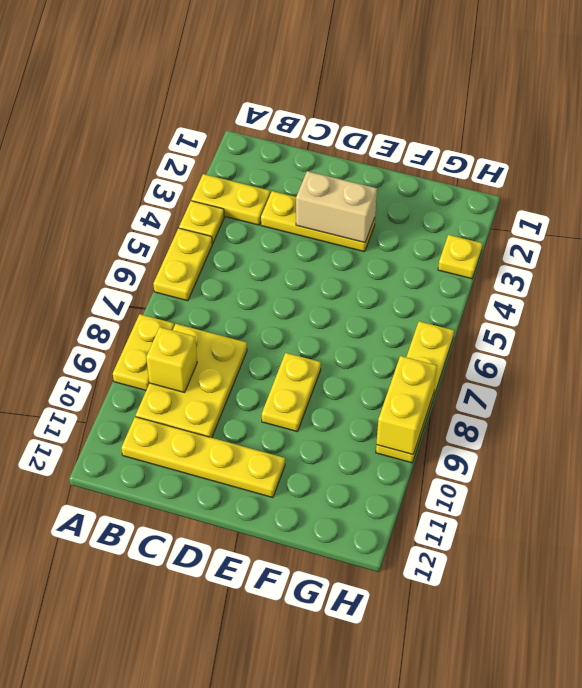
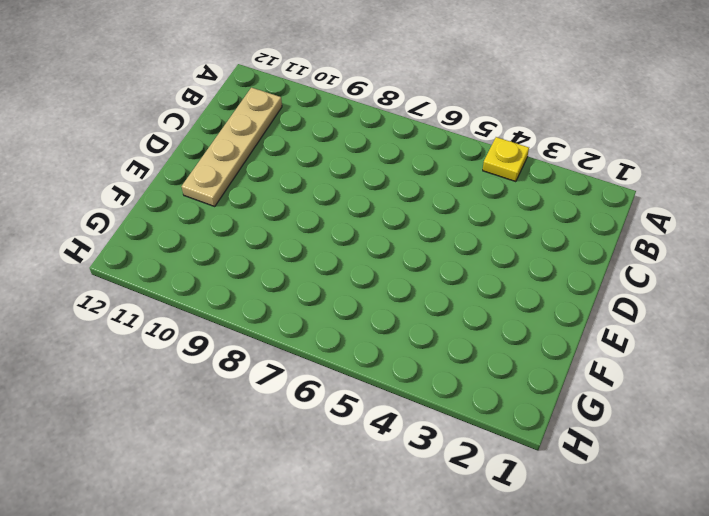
tan plate B11:E11 level 1 -> yellow plate B11:E11 level 1
none -> yellow plate A3:B3 level 1
none -> yellow plate A5:A6 level 1
none -> yellow plate A8:A9 level 1

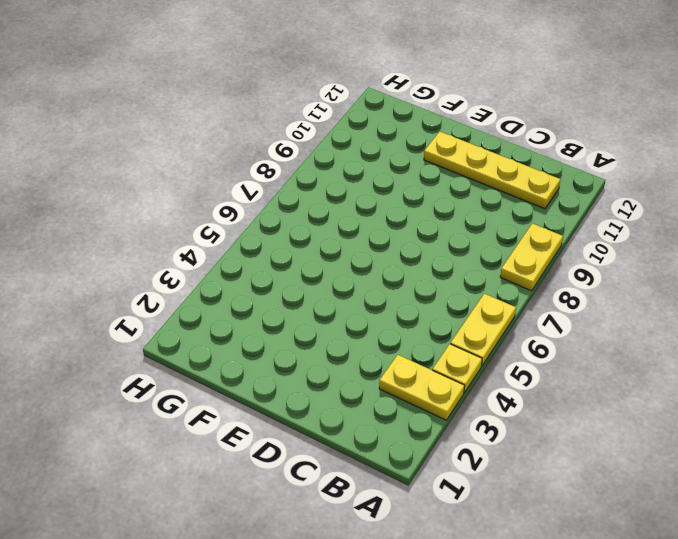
none -> yellow plate B8:C10 level 1
none -> yellow plate C3:E3 level 1
none -> yellow plate E8:E9 level 1

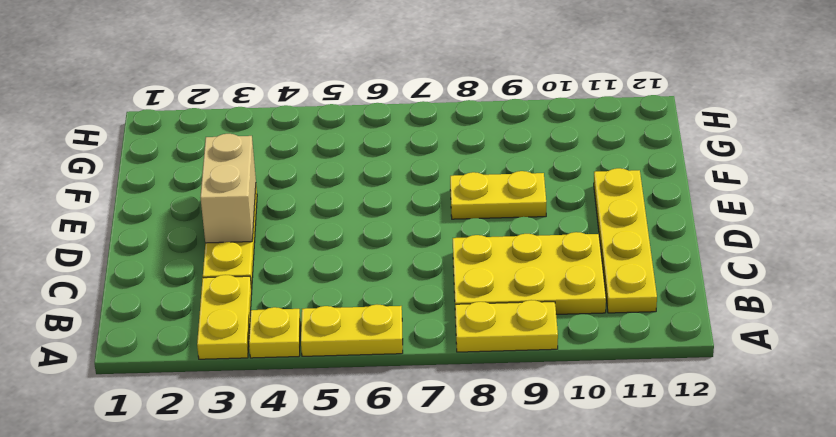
none -> yellow plate H3 level 1
none -> yellow plate H6:H9 level 1
none -> yellow brick B9 level 2

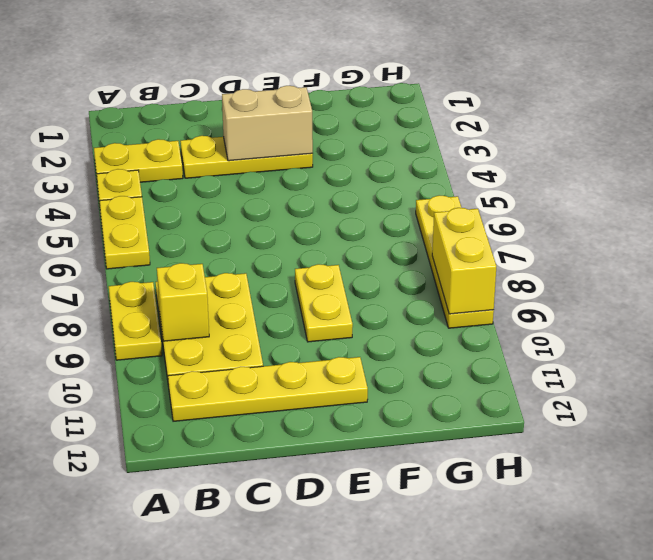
none -> yellow plate H3 level 1

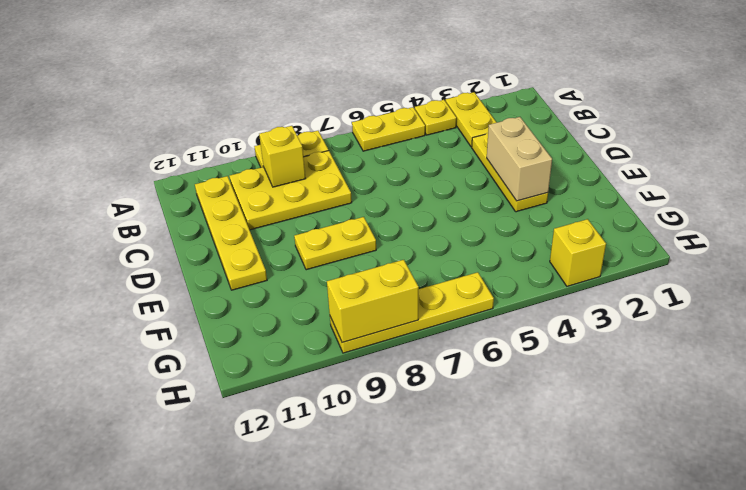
yellow brick H3 level 1 -> yellow plate H3 level 1

